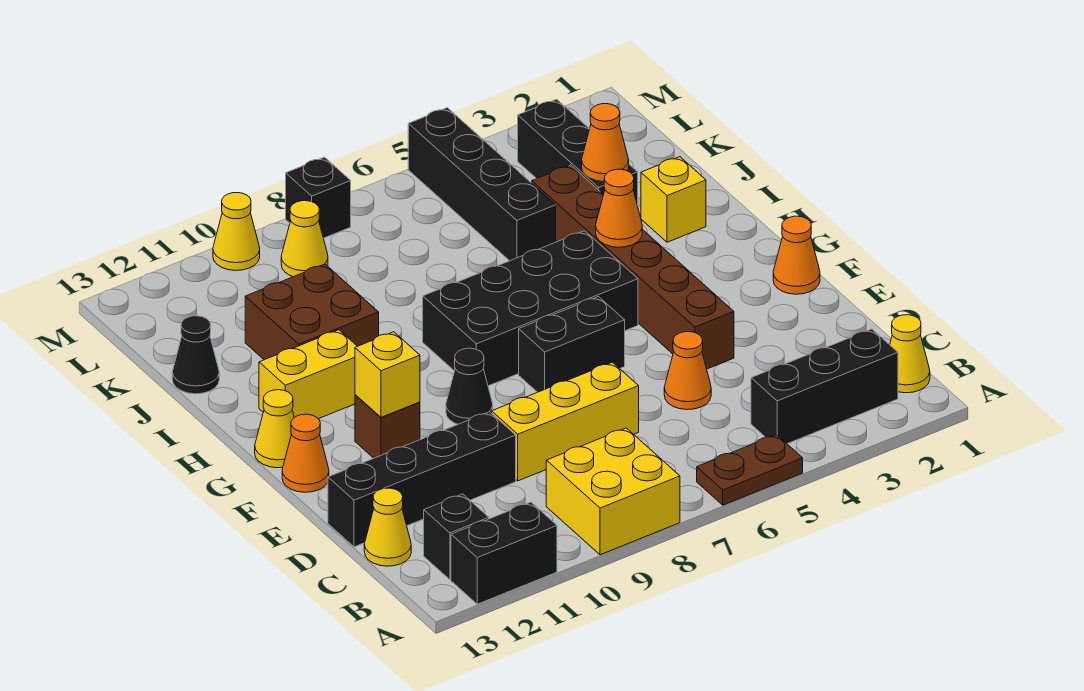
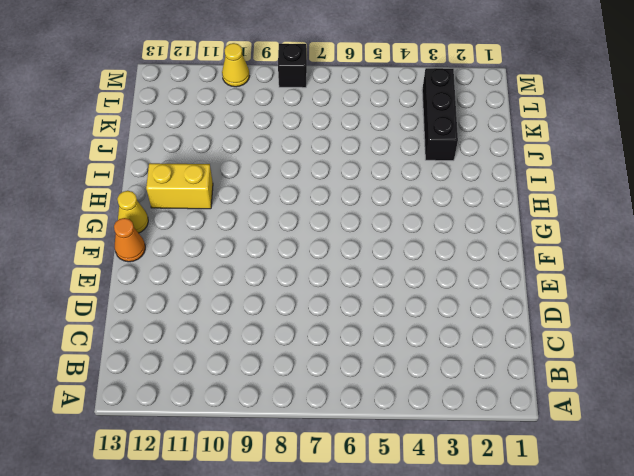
none -> brown plate A5:A6 level 1
none -> yellow brick A8:B9 level 1
none -> black brick A11:A12 level 1
none -> yellow cone B1 level 1

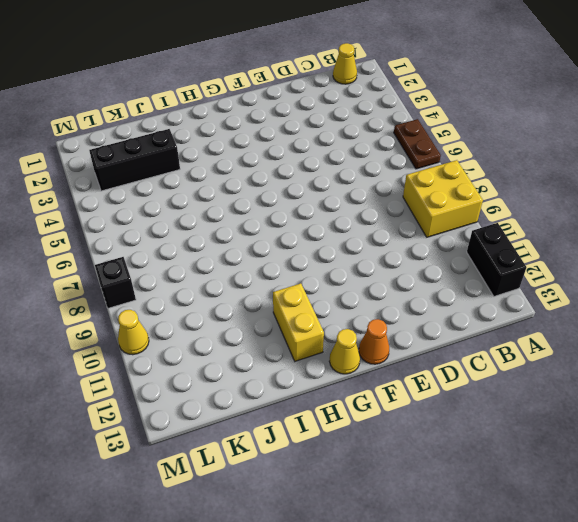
none -> black brick B2:B4 level 1
none -> black brick B12 level 1
none -> yellow cone C13 level 1
none -> orange cone D5 level 1

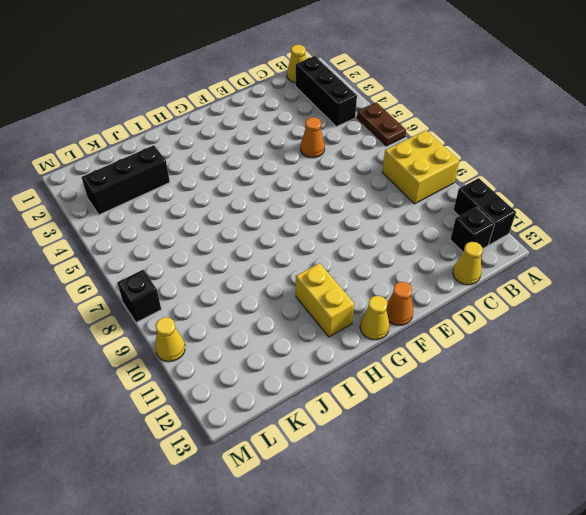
none -> yellow brick D7:D9 level 1
none -> black brick D10:D13 level 1
none -> brown brick E4:J4 level 1
none -> orange cone F1 level 1

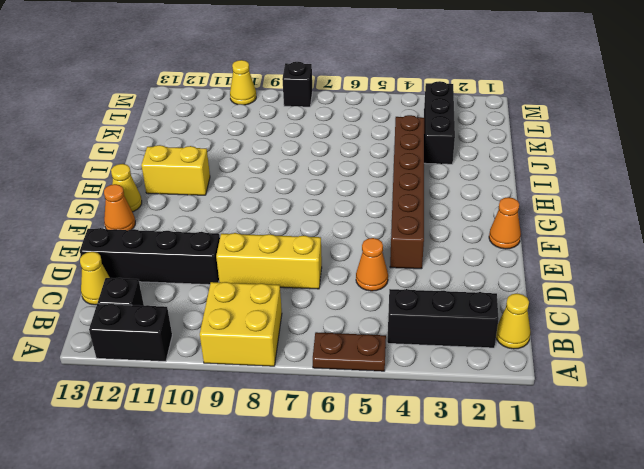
none -> black brick F6:F7 level 1
none -> black cone F9 level 1
none -> brown brick F11 level 1
none -> black brick G5:H8 level 1

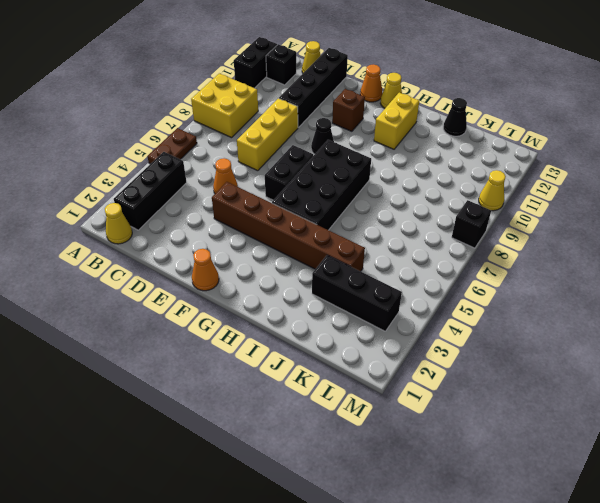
none -> yellow brick I2 level 1
none -> brown brick I10:J11 level 1
none -> black brick J5:M5 level 1
none -> yellow cone L9 level 1

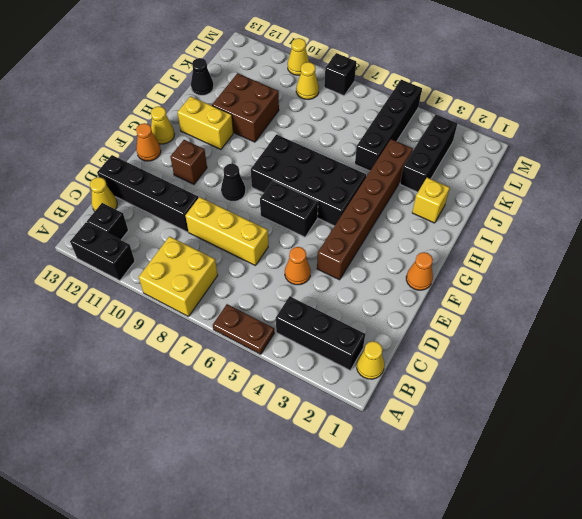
none -> yellow brick F11 level 2
none -> orange cone H4 level 2
none -> orange cone J3 level 2

